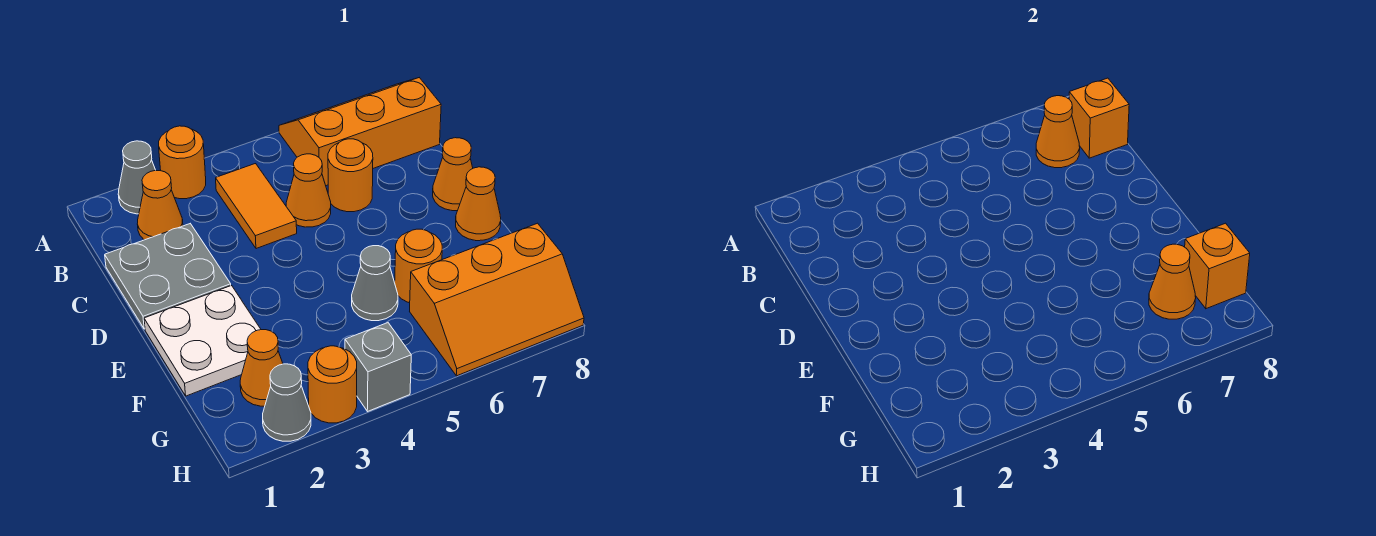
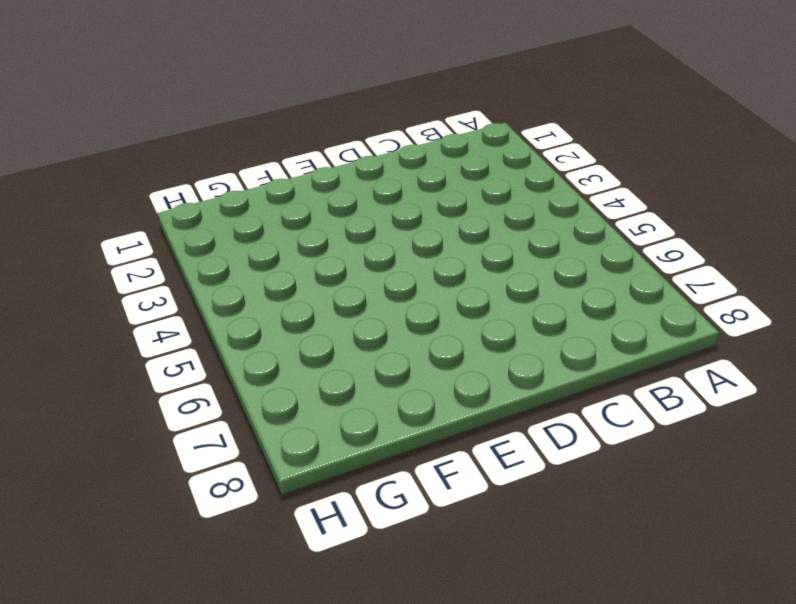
none -> grey cone A2 level 1
none -> orange round brick A3 level 1
none -> orange slope A6:B8 level 1 top B

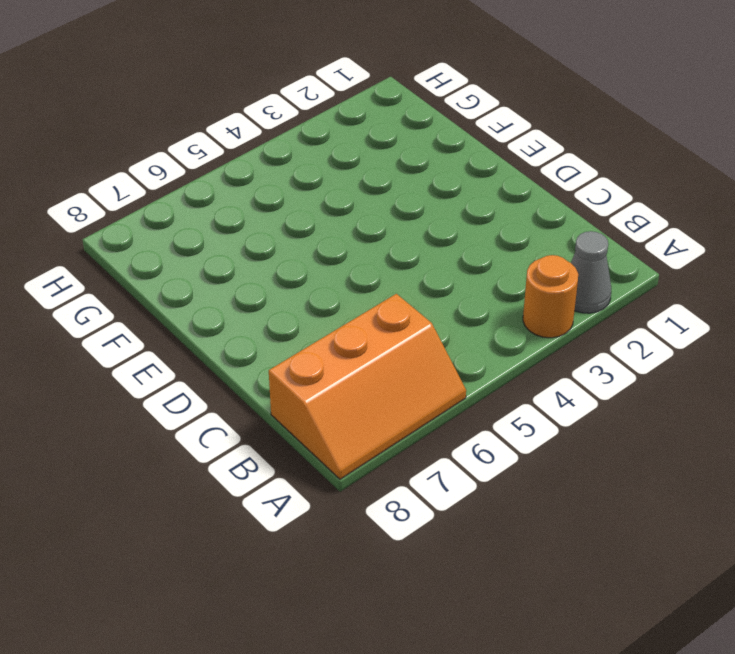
none -> orange cone B2 level 1
none -> orange tile B4:C4 level 1
none -> grey plate C1:D2 level 1

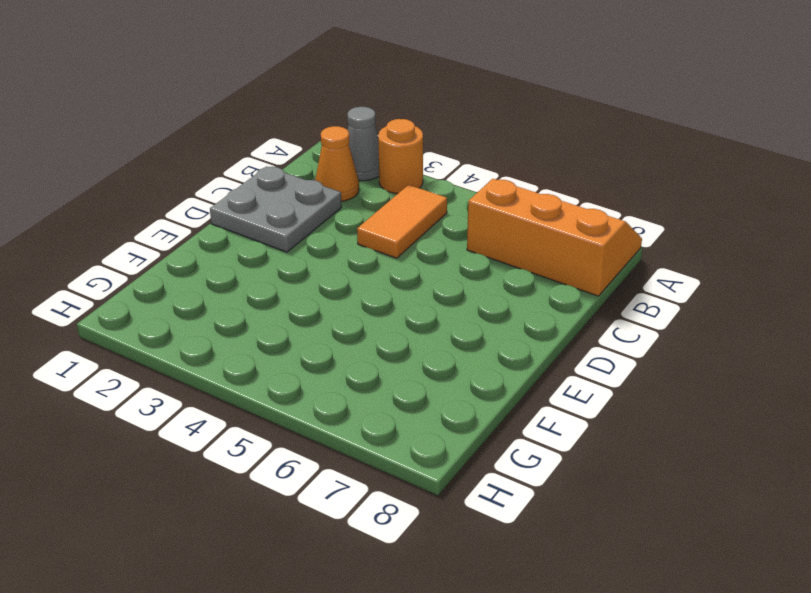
none -> orange cone C5 level 1
none -> orange round brick C6 level 1
none -> orange cone D8 level 1

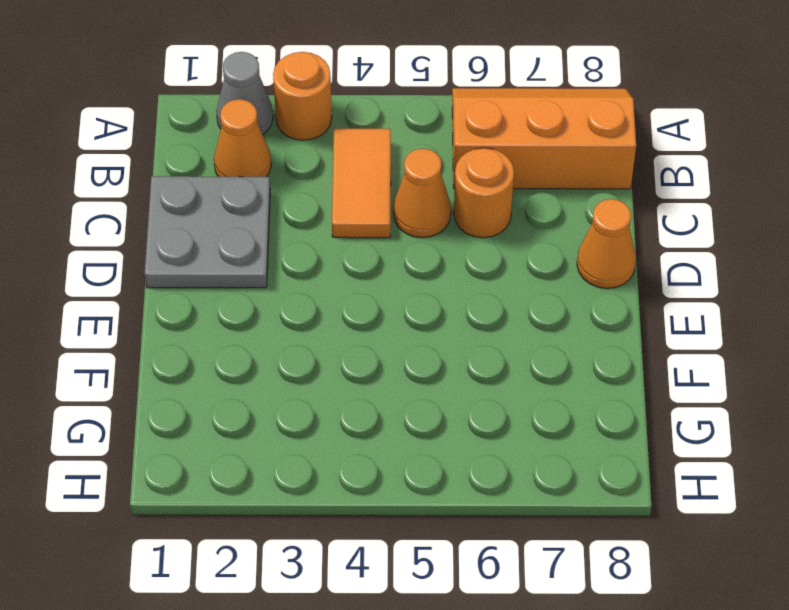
none -> white plate E1:F2 level 1
none -> orange cone E8 level 1
none -> grey cone F5 level 1

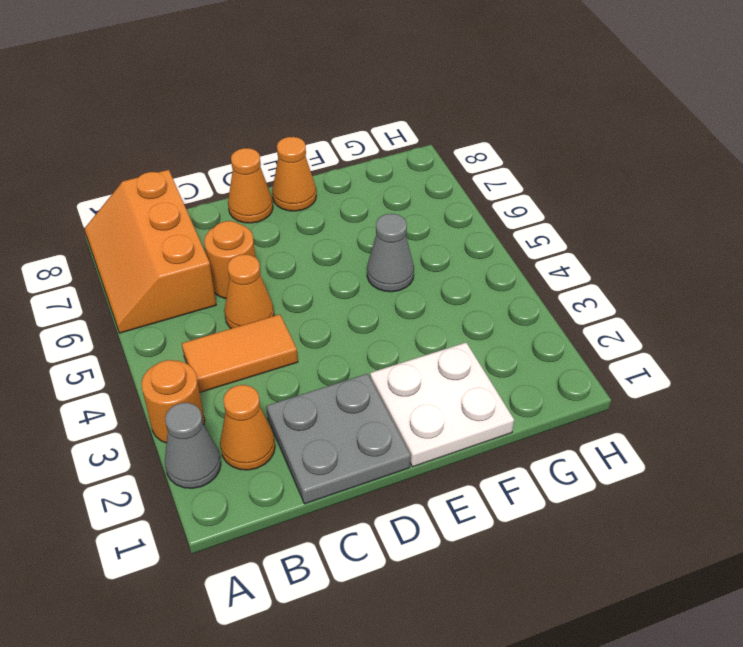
none -> orange round brick F6 level 1
none -> orange cone G2 level 1
none -> orange slope G6:H8 level 1 top G

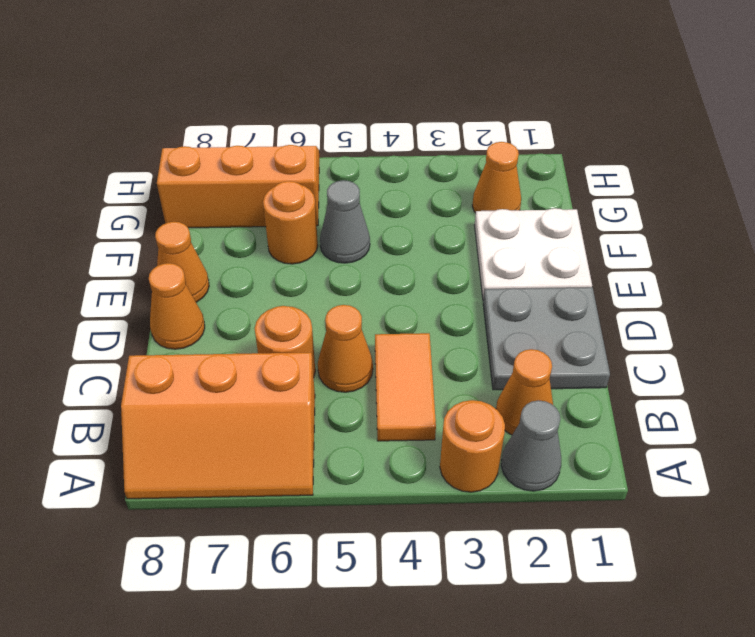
none -> grey cone H2 level 1
none -> orange round brick H3 level 1
none -> grey brick H4 level 1

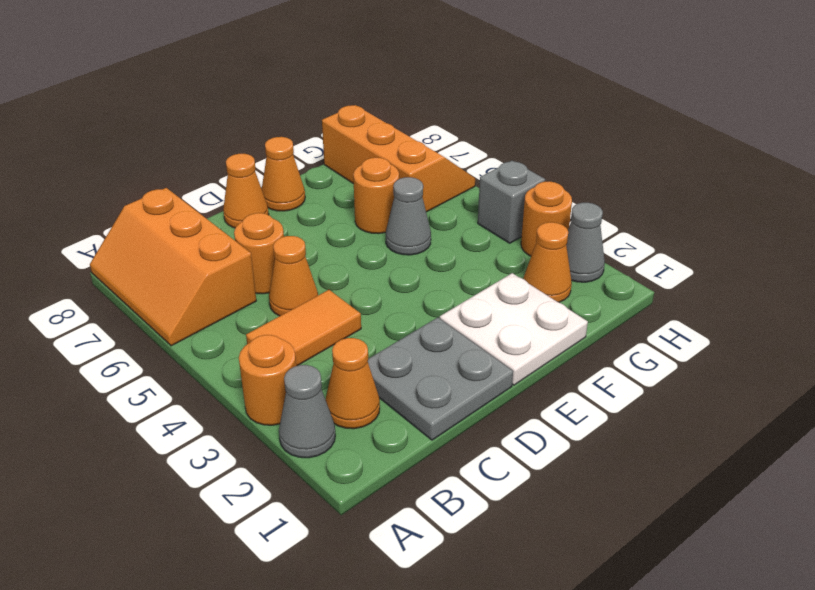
none -> orange cone B7 level 2
none -> orange brick B8 level 2
none -> orange cone G7 level 2

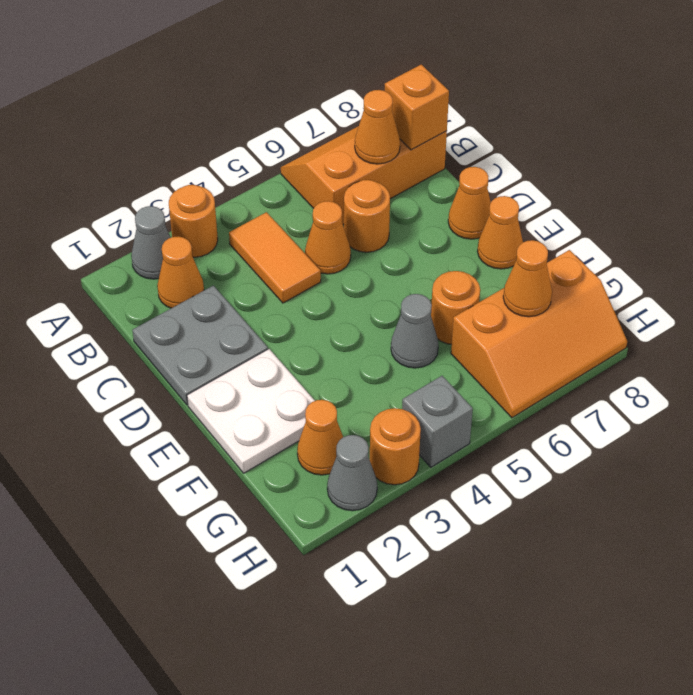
none -> orange brick G8 level 2

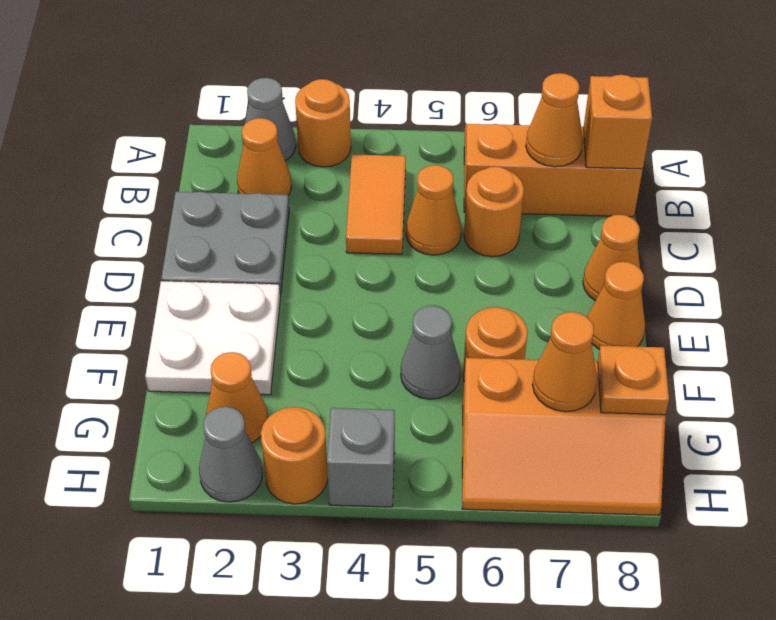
orange plate G8 level 2 -> orange brick G8 level 2

